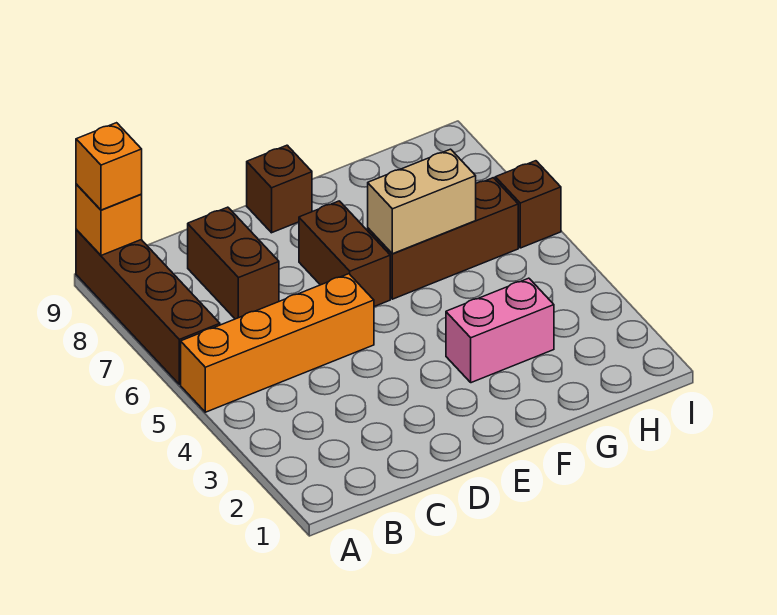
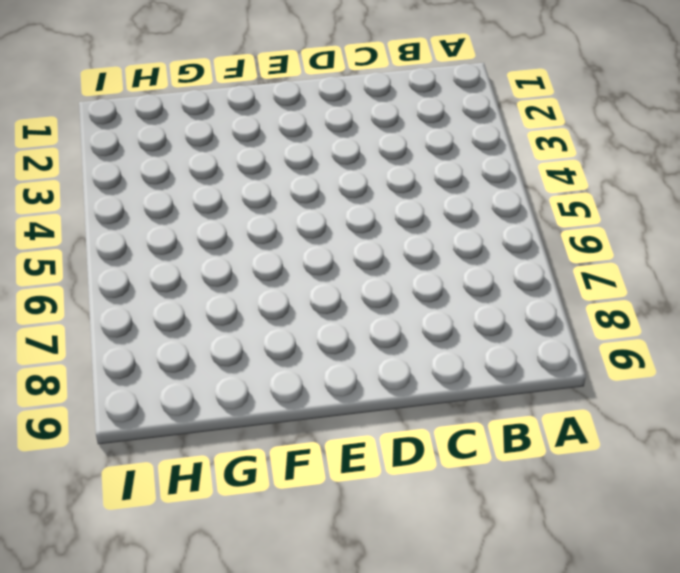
none -> orange brick A5:D5 level 1
none -> brown brick A6:A9 level 1

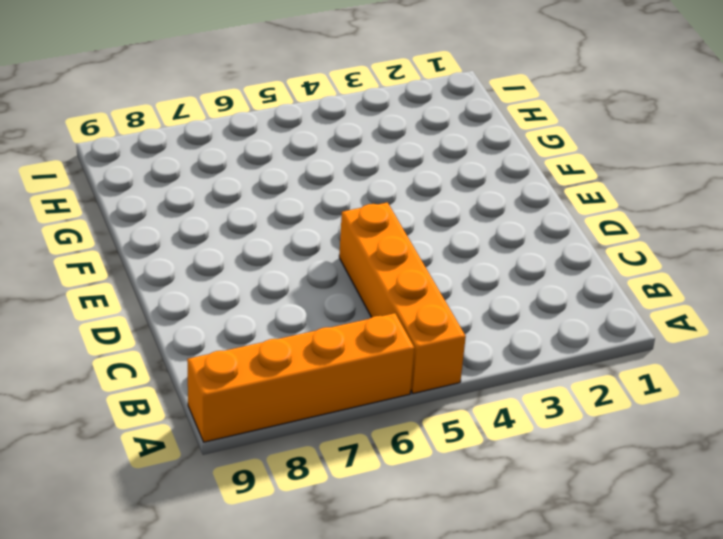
orange brick A6:A9 level 1 -> brown brick A6:A9 level 1
none -> brown brick C7:C8 level 1
none -> brown brick E6:E7 level 1

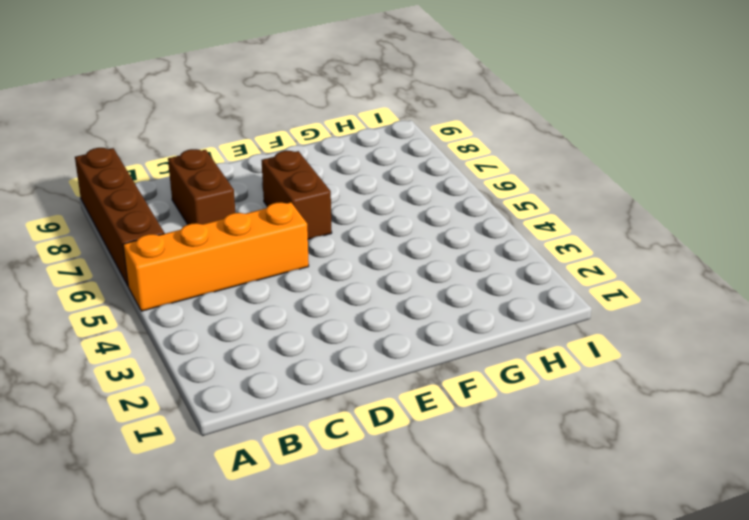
none -> brown brick E9 level 1
none -> pink brick F3:G3 level 1

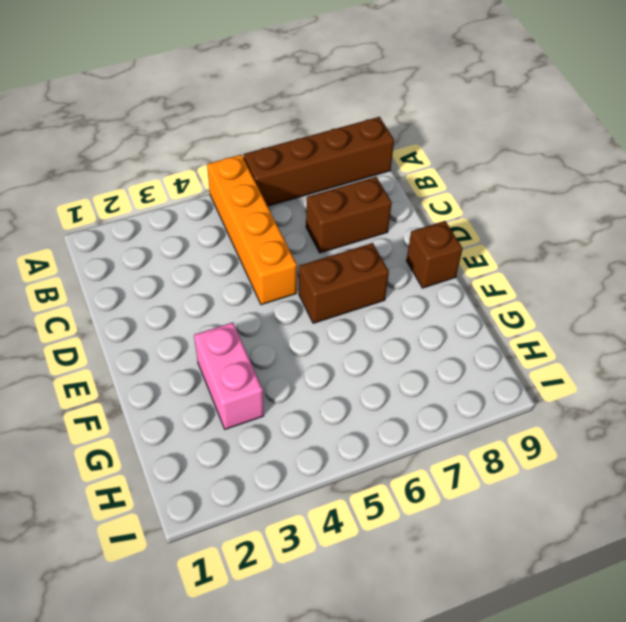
none -> brown brick F6:H6 level 1
none -> brown brick I6 level 1

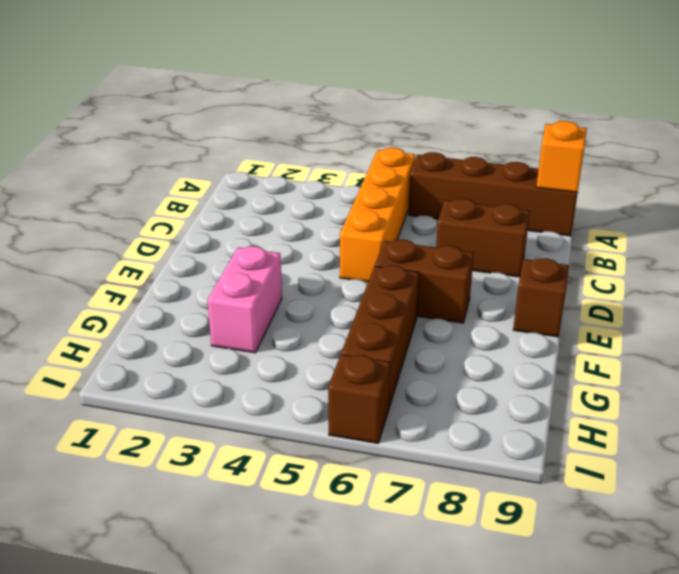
none -> tan brick F6:G6 level 2
none -> orange brick A9 level 3

